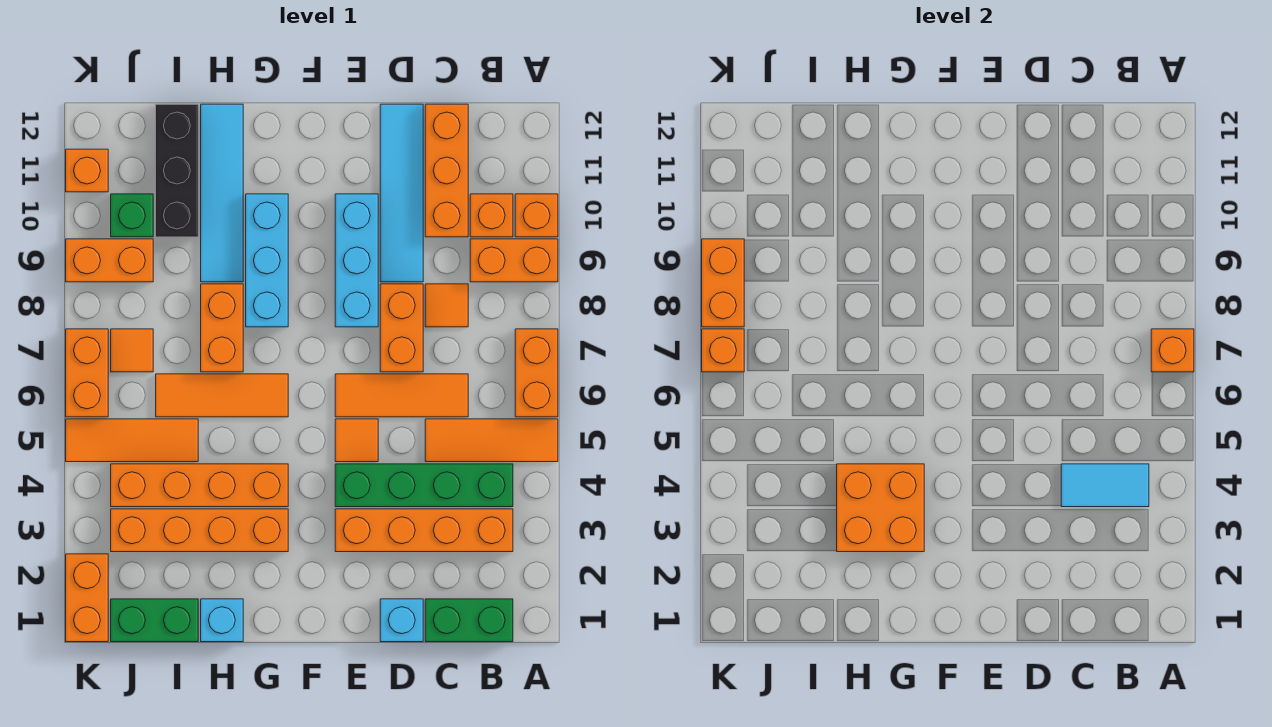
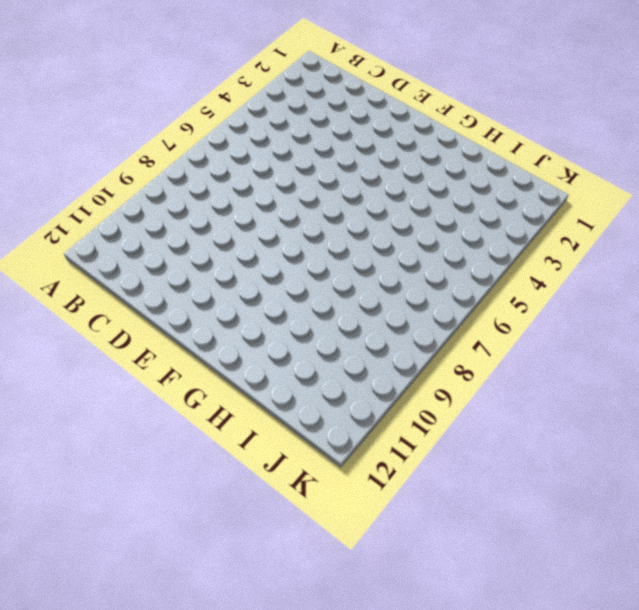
none -> orange tile A5:C5 level 1
none -> orange brick A6:A7 level 1
none -> orange brick A9:B9 level 1
none -> orange brick A10 level 1

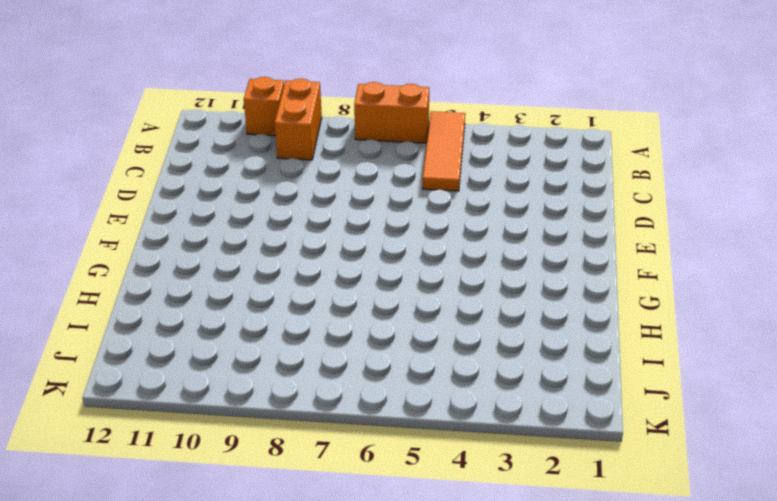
none -> green brick B1:C1 level 1
none -> orange brick B3:E3 level 1
none -> green brick B4:E4 level 1
none -> orange brick B10 level 1

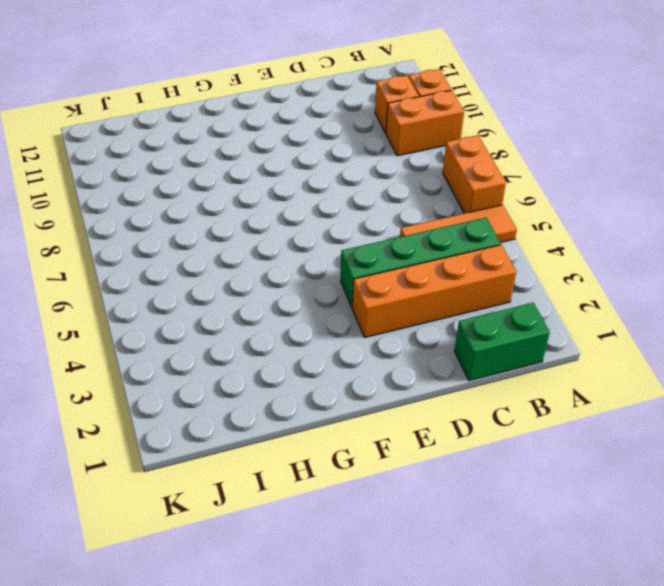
none -> orange tile C6:E6 level 1
none -> orange tile C8 level 1
none -> orange brick C10:C12 level 1
none -> cyan brick D1 level 1

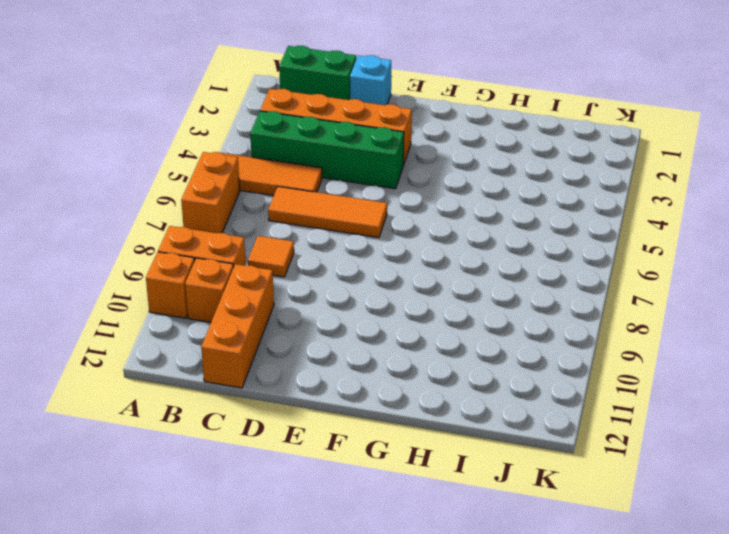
none -> orange brick D7:D8 level 1
none -> cyan tile D9:D12 level 1
none -> orange tile E5 level 1
none -> cyan brick E8:E10 level 1

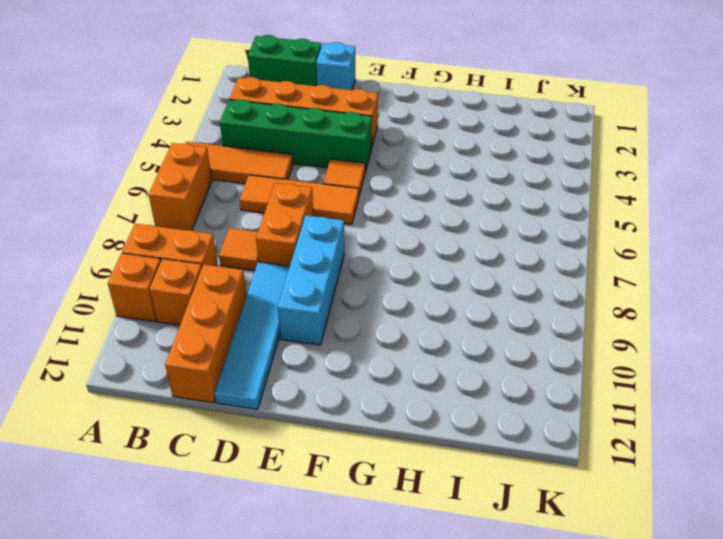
none -> orange brick G3:J3 level 1
none -> orange brick G4:J4 level 1
none -> orange tile G6:I6 level 1
none -> cyan brick G8:G10 level 1

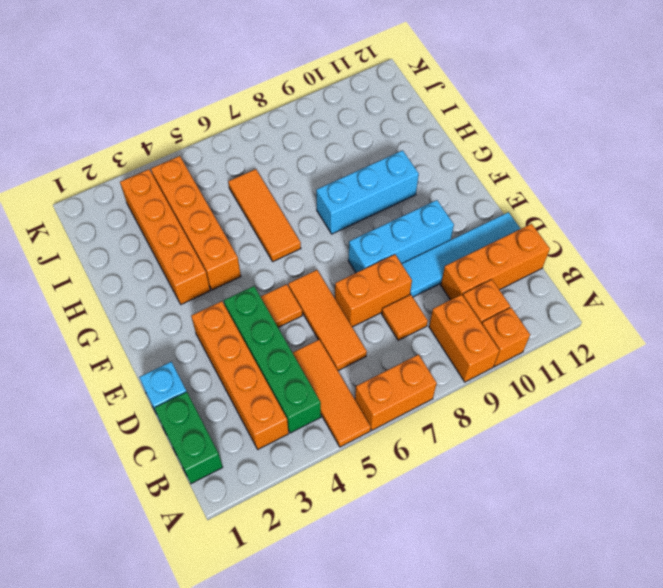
none -> cyan brick H1 level 1
none -> orange brick H7:H8 level 1
none -> cyan tile H9:H12 level 1
none -> green brick I1:J1 level 1

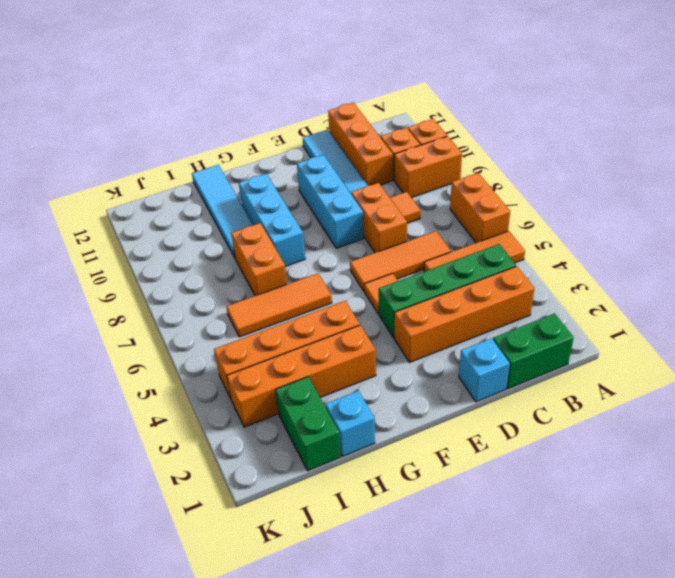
green brick I1:I2 level 1 -> green brick I1:J1 level 1
none -> orange tile I5:K5 level 1
none -> black brick I10:I12 level 1
none -> orange tile J7 level 1
none -> orange brick J9:K9 level 1

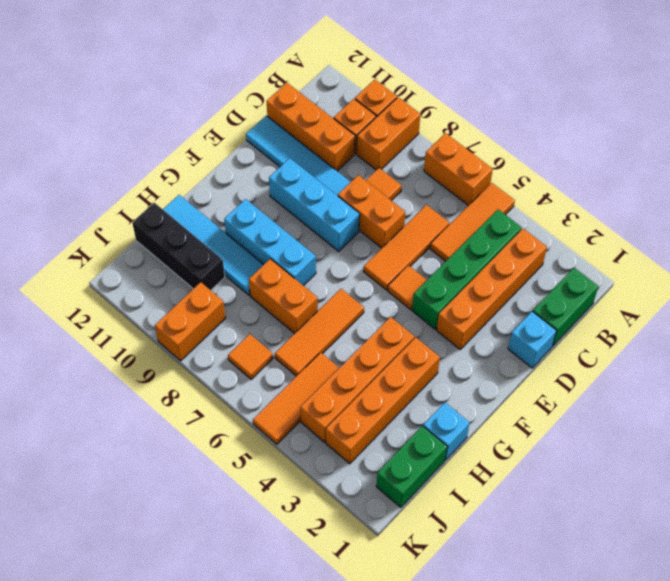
none -> green brick J10 level 1
none -> orange brick K1:K2 level 1
none -> orange brick K6:K7 level 1
none -> orange brick K11 level 1

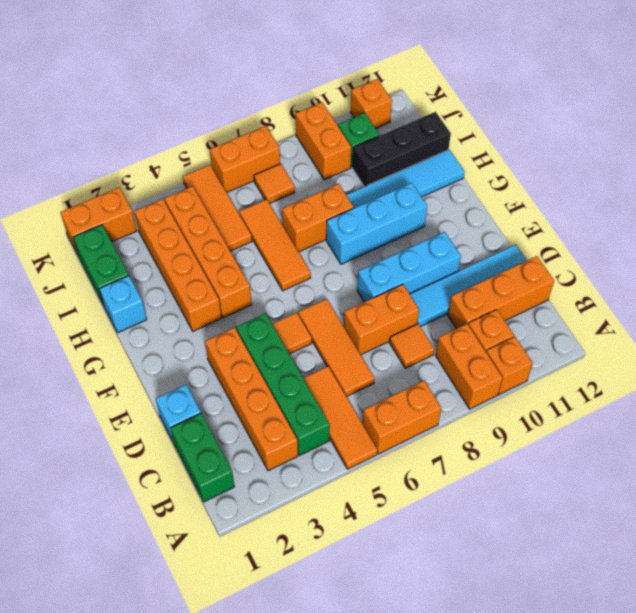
none -> orange brick A7 level 2
none -> cyan tile B4:C4 level 2
none -> orange brick G3:H4 level 2
none -> orange brick K7 level 2

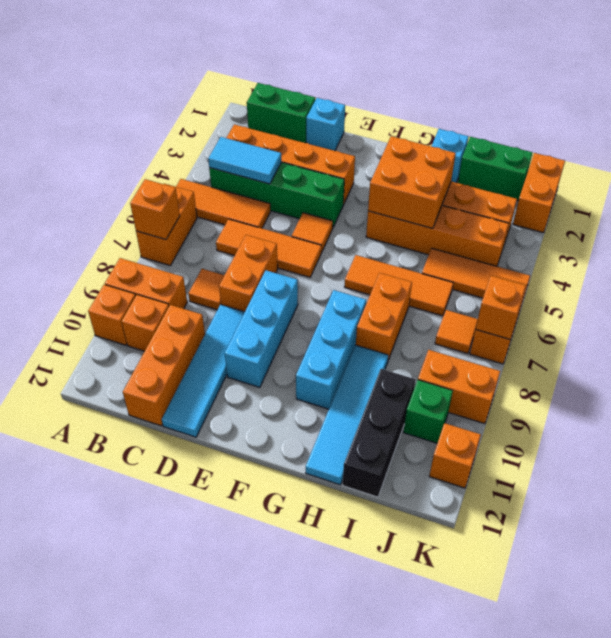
none -> orange brick K8:K9 level 2

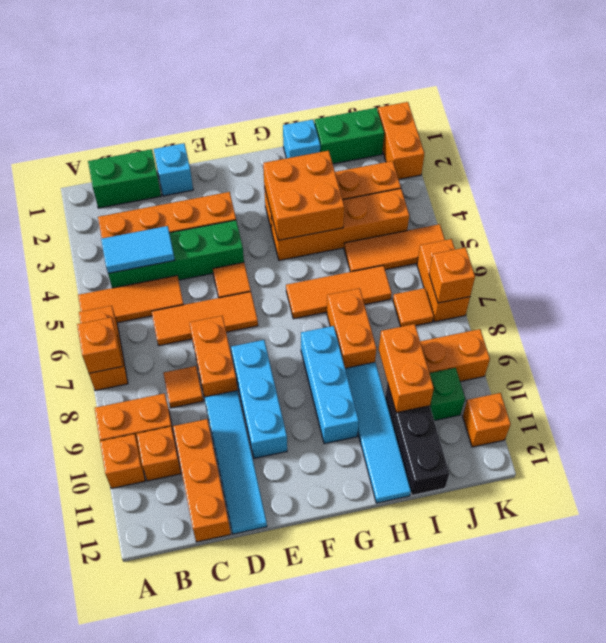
orange brick I9:I10 level 2 -> orange brick K8:K9 level 2

